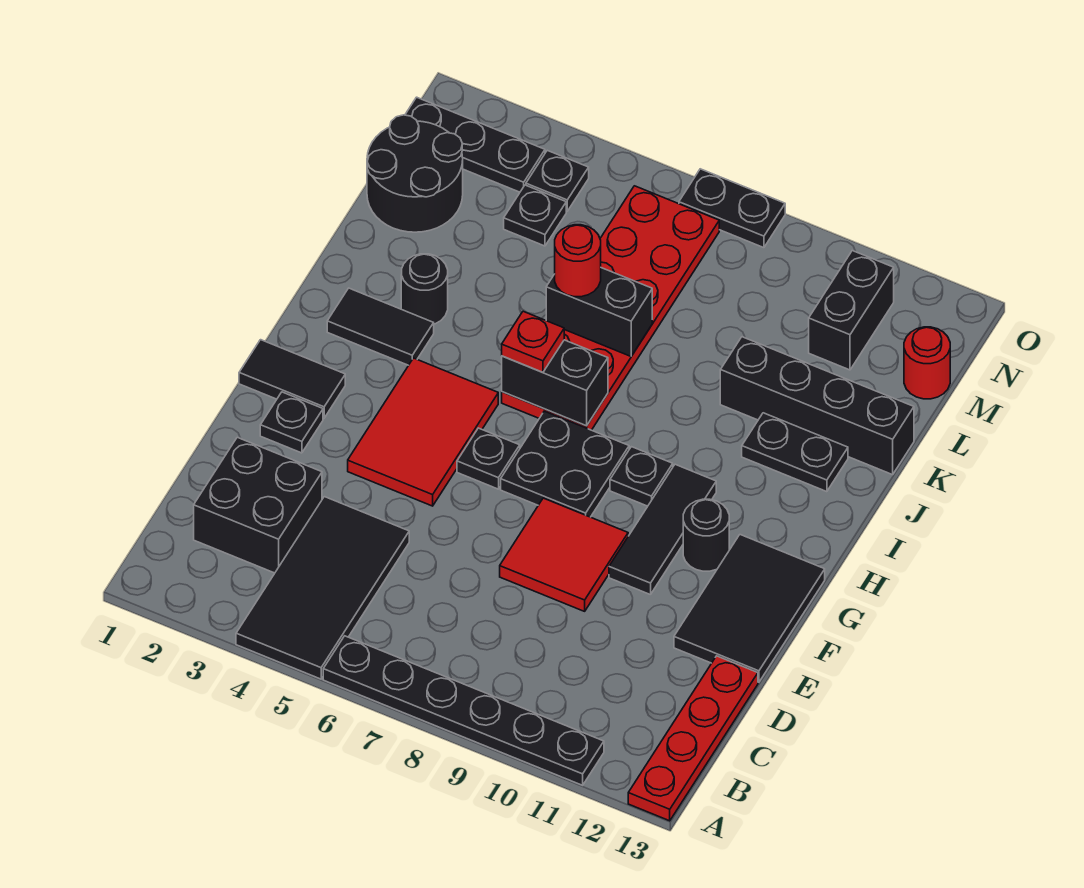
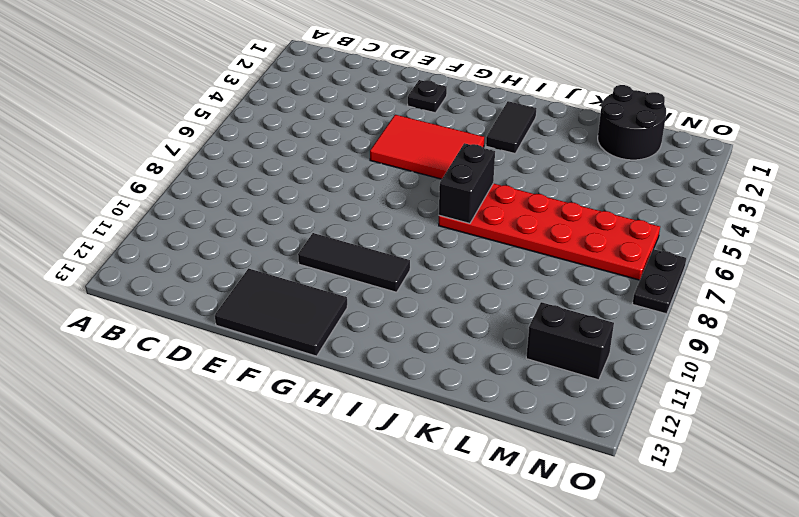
none -> black tile A4:D5 level 1
none -> black plate A6:A11 level 1
none -> red plate A13:D13 level 1
none -> black brick C2:D3 level 1

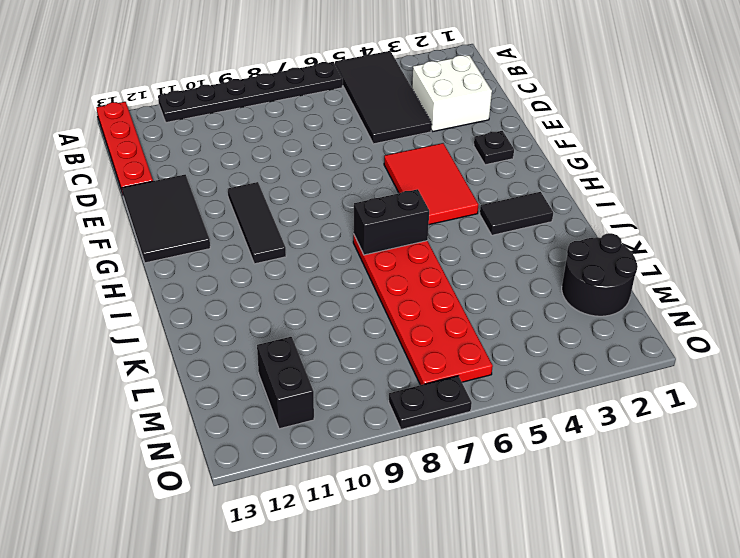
white brick C2:D3 level 1 -> black brick C2:D3 level 1
none -> red tile E8:F9 level 1
none -> black tile G1:G2 level 1
none -> black plate G6 level 1
none -> black plate G7:H8 level 1

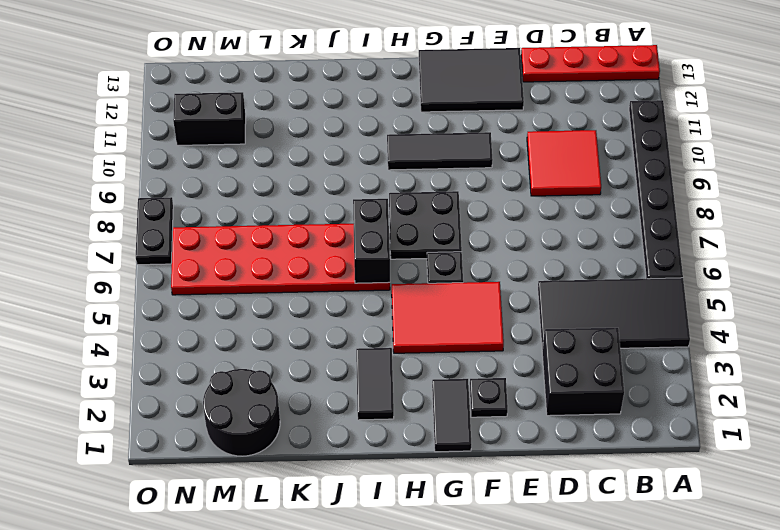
red tile C9:D10 level 1 -> red tile E8:F9 level 1
none -> black round brick G11 level 1
none -> black plate H9 level 1
none -> black round brick J3 level 1
none -> black plate J11:J12 level 1

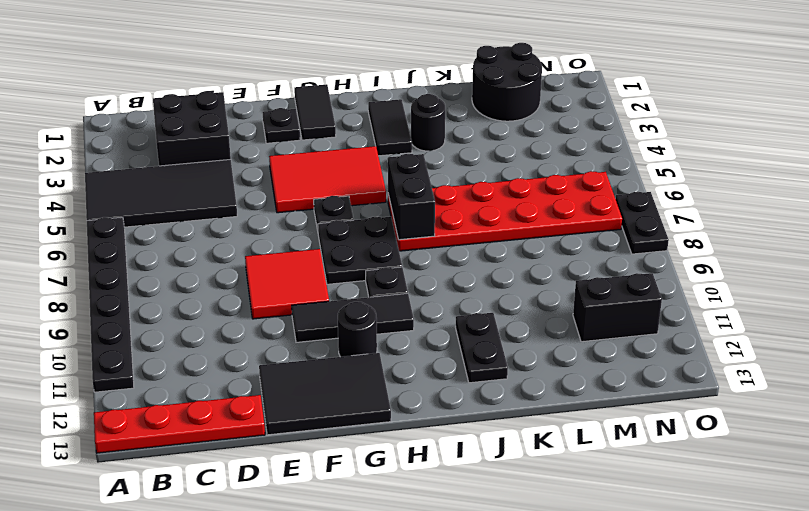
none -> black brick K10:K13 level 1
none -> black plate M4 level 1
none -> red round brick M13 level 1
none -> black plate N1:N3 level 1

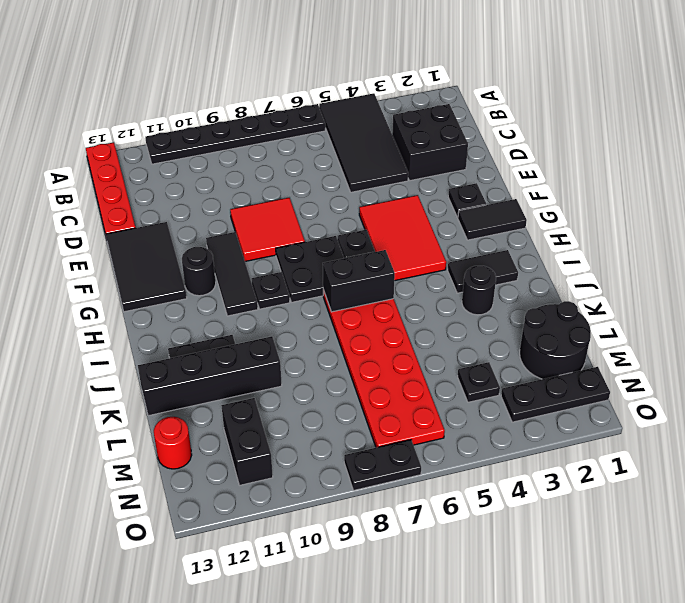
none -> black plate N4 level 1
none -> black brick K6:K7 level 2
none -> red plate I6 level 3
none -> red round brick K6 level 3

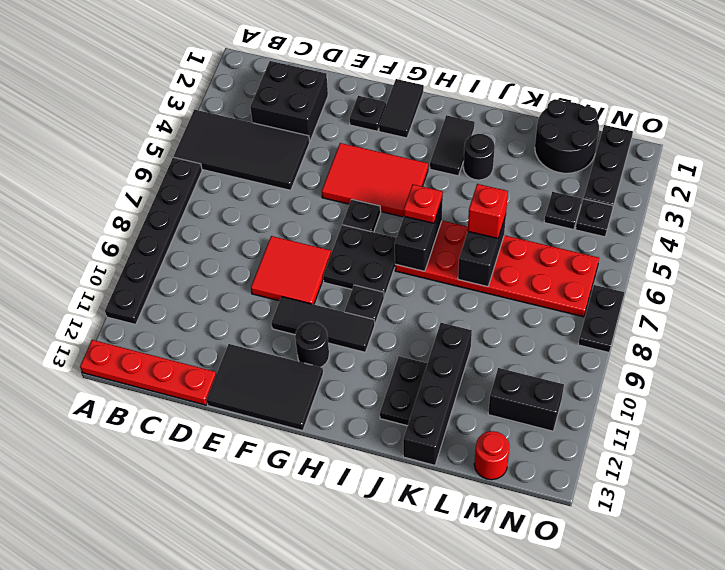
red brick K6 level 3 -> red round brick K6 level 3

